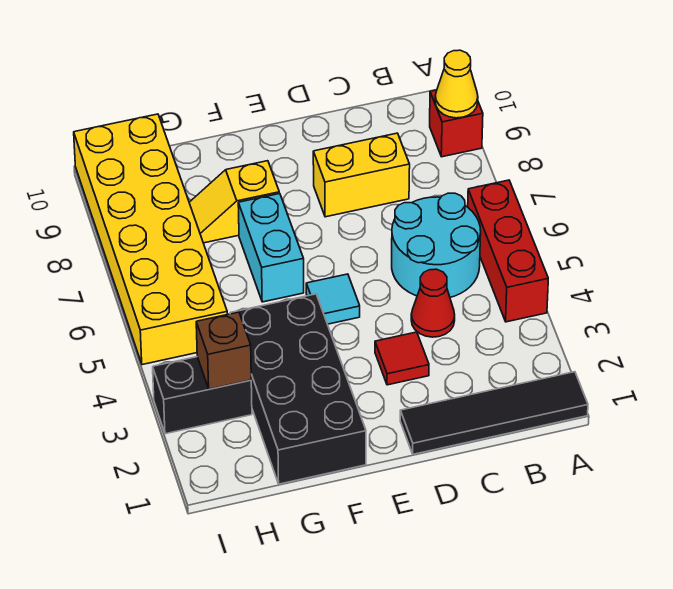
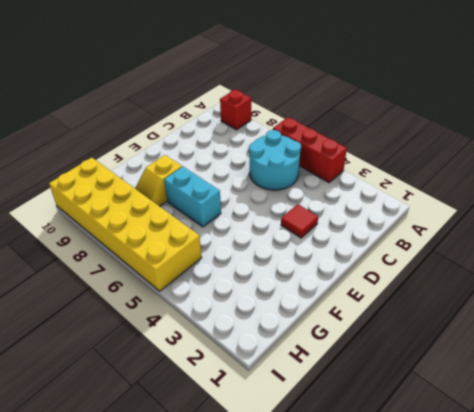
none -> black tile A1:D1 level 1
none -> red cone C4 level 1
none -> yellow brick C8:D8 level 1

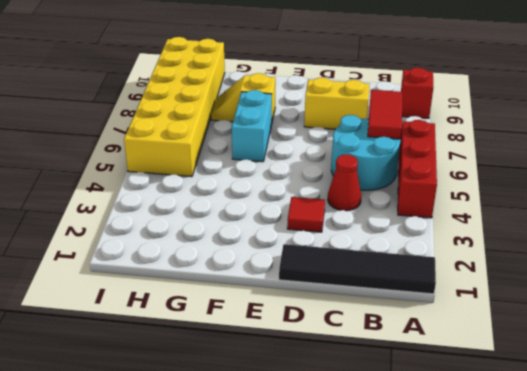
red tile B6:B7 level 2 -> none
none -> cyan tile E5 level 1
none -> black brick F1:G4 level 1
none -> black brick H3:I3 level 1

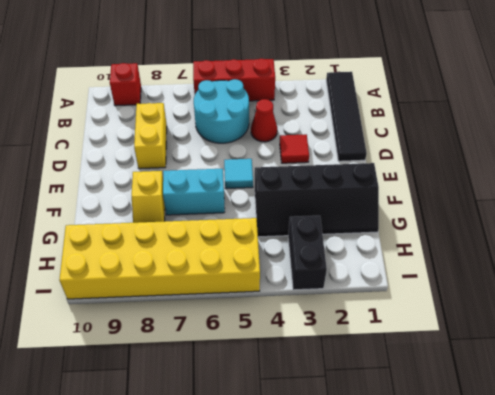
black slope F1:G4 level 1 top F -> black brick F1:G4 level 1
none -> yellow cone A9 level 2
none -> brown brick H3 level 2

